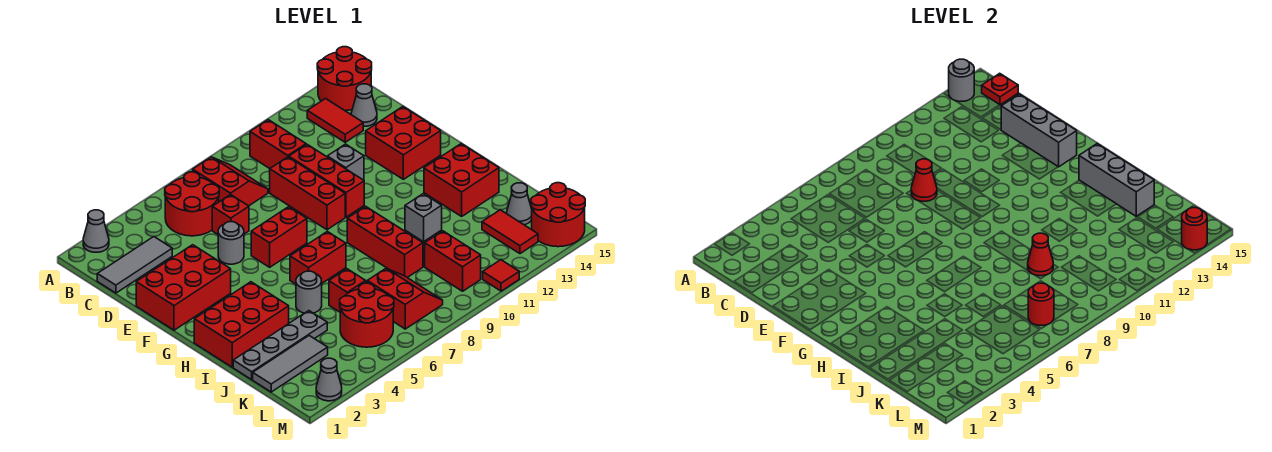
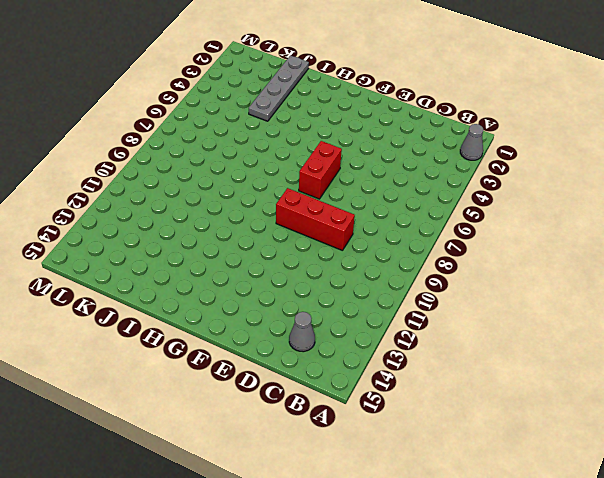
none -> red round brick A14:B15 level 1
none -> red round brick B5:C6 level 1
none -> red slope B7:C8 level 1 top 7
none -> red brick B10:C10 level 1

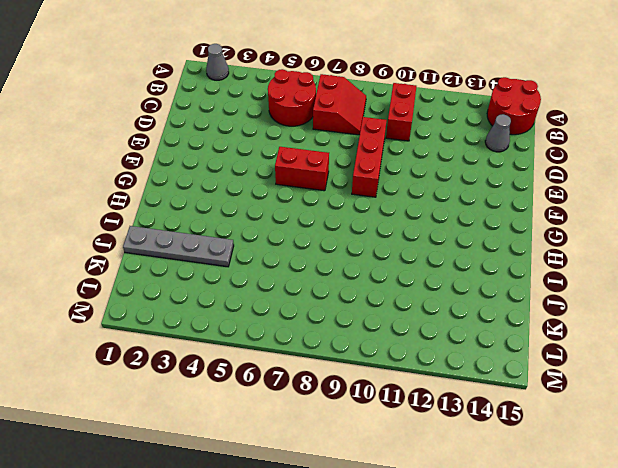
none -> red tile B13:C13 level 1
none -> grey tile C1:C3 level 1
none -> red brick D6 level 1
none -> red brick D10:F10 level 1

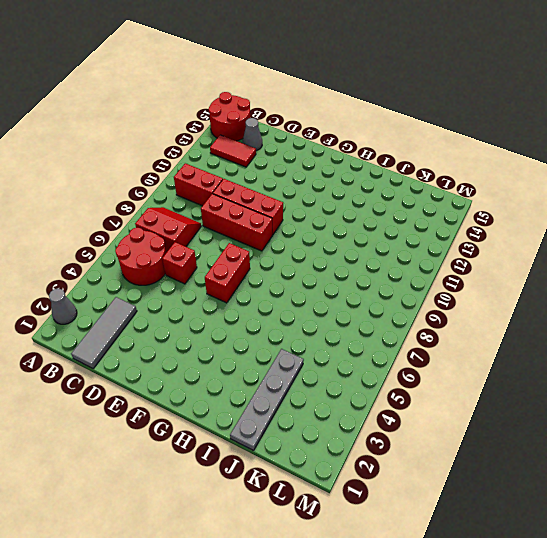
none -> red brick E1:F3 level 1
none -> grey round brick E5 level 1
none -> grey brick E11 level 1
none -> red brick E13:F14 level 1

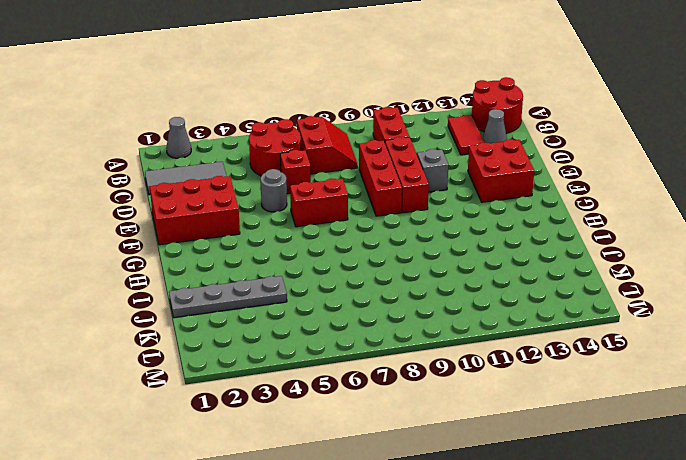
none -> red brick H1:I3 level 1
none -> red brick H6:H7 level 1
none -> red brick H9:J9 level 1
none -> red brick H13:I14 level 1

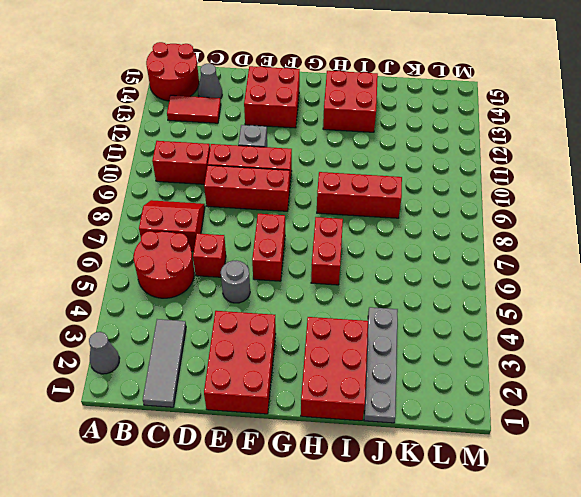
none -> grey round brick I5 level 1
none -> grey brick I11 level 1
none -> red brick J6 level 1
none -> grey tile K1:K3 level 1

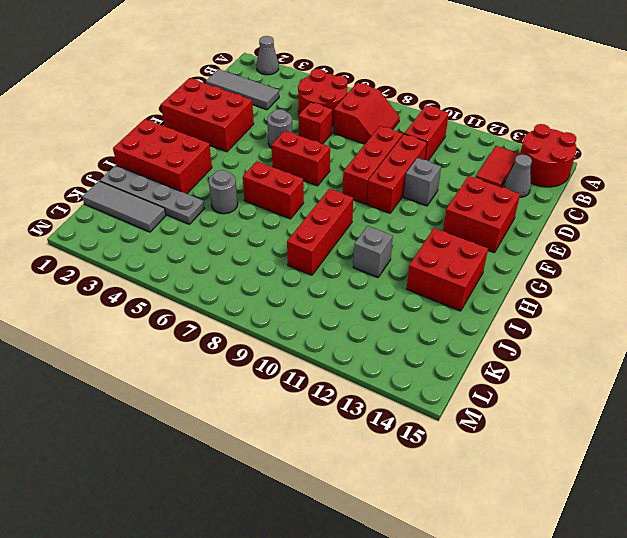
none -> red brick J6 level 1
none -> red round brick K5:L6 level 1
none -> red slope K7:L8 level 1 top 7
none -> red brick K10:L10 level 1

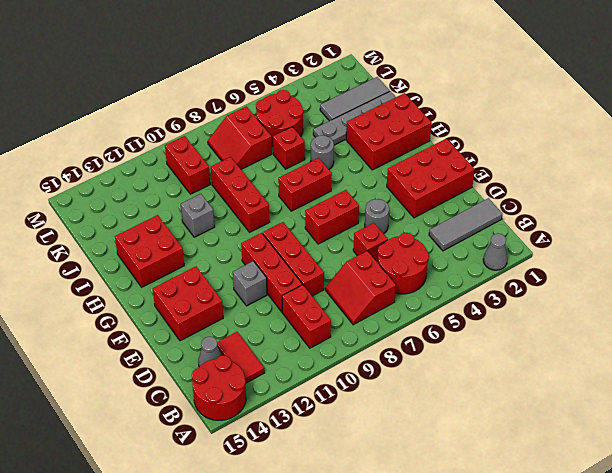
none -> red tile K13:L13 level 1
none -> grey cone K14 level 1
none -> red round brick L14:M15 level 1
none -> grey cone M2 level 1

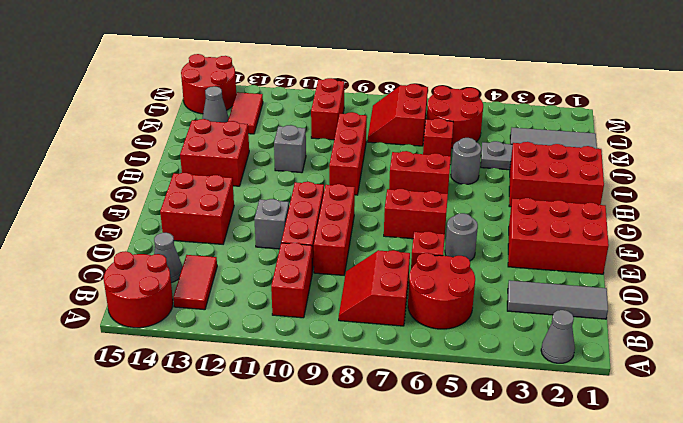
none -> grey cone M2 level 1
none -> red tile M11 level 1
none -> grey round brick A14 level 2
none -> red plate B15 level 2

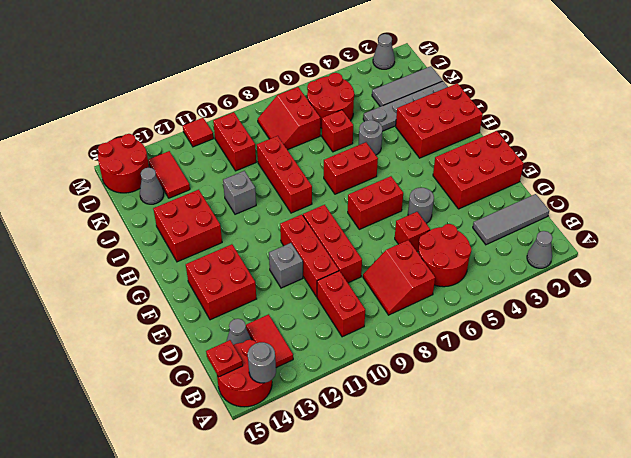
none -> red cone D9 level 2
none -> grey brick D14:F14 level 2
none -> grey brick H14:J14 level 2
none -> red cone J9 level 2

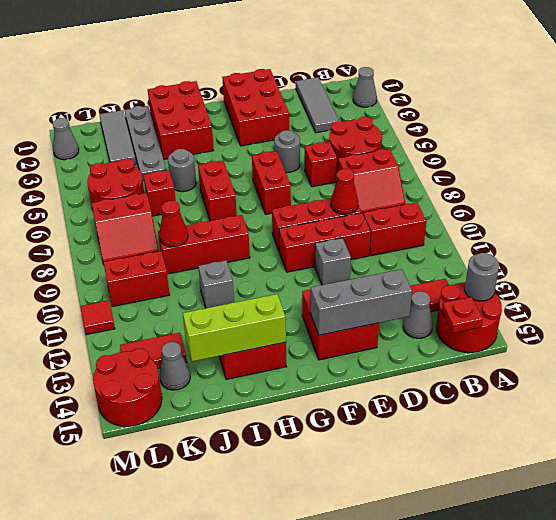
lime brick H14:J14 level 2 -> grey brick H14:J14 level 2
none -> red round brick L7 level 2
none -> red round brick M14 level 2

